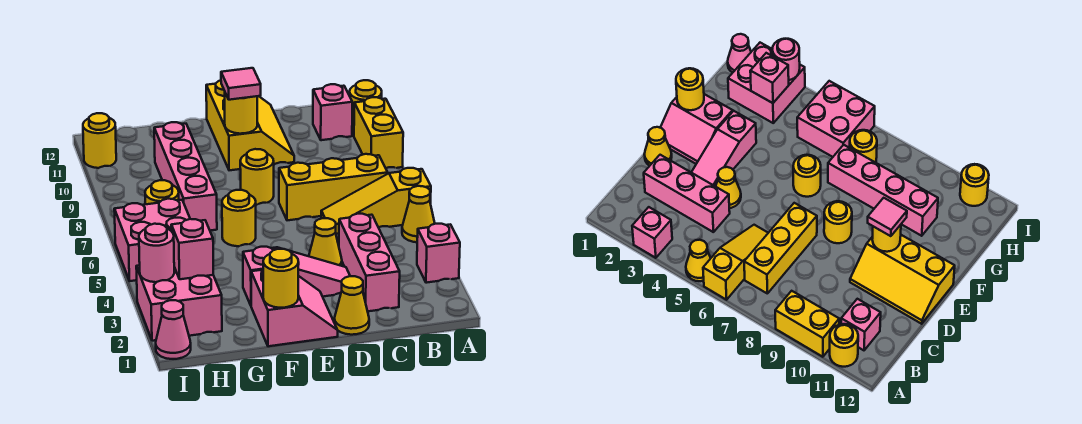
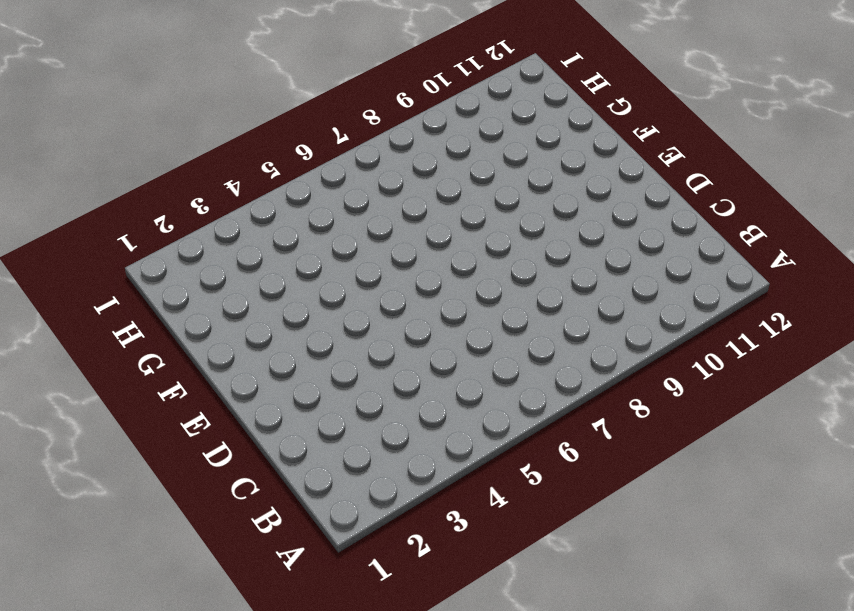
none -> pink brick A3 level 1
none -> yellow cone A5 level 1
none -> yellow slope A6:C6 level 1 top A

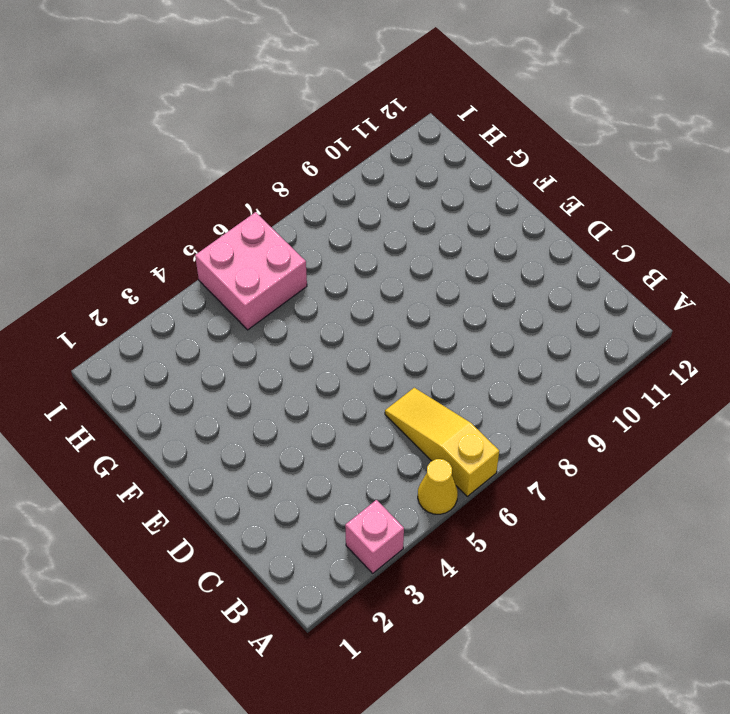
none -> yellow brick A9:A10 level 1
none -> yellow round brick A11 level 1
none -> yellow brick B7:D7 level 1

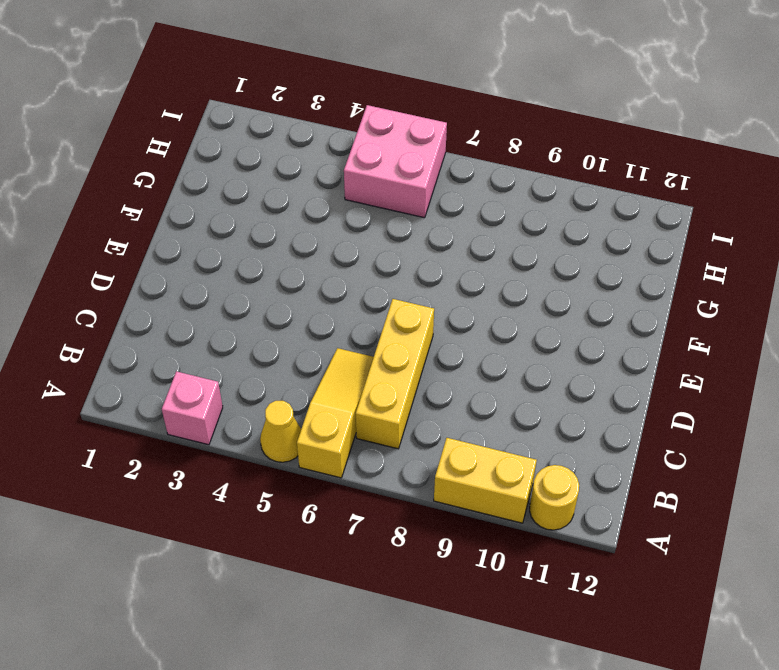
none -> pink brick B11 level 1
none -> pink brick C2:C4 level 1
none -> yellow cone D1 level 1

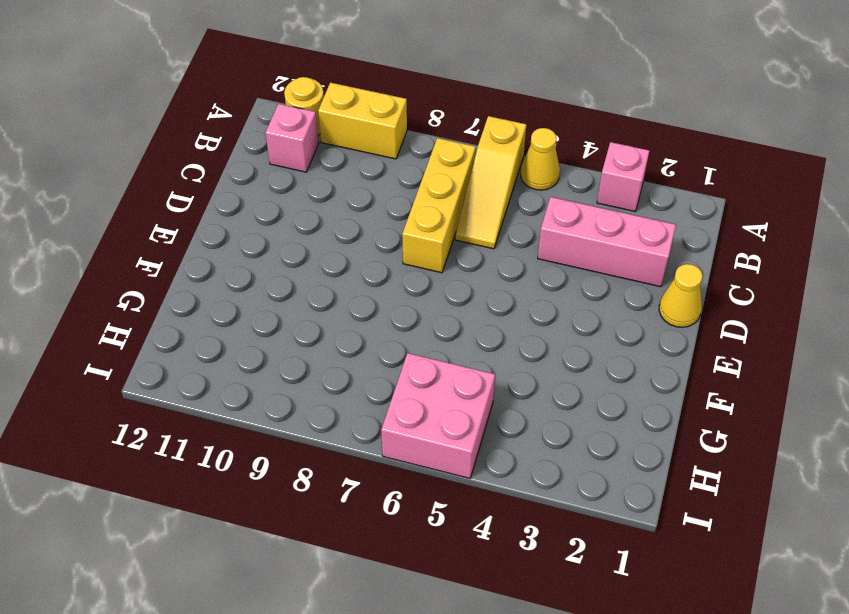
none -> pink slope D3:F3 level 1 top F
none -> yellow cone D4 level 1
none -> yellow slope D10:E12 level 1 top E

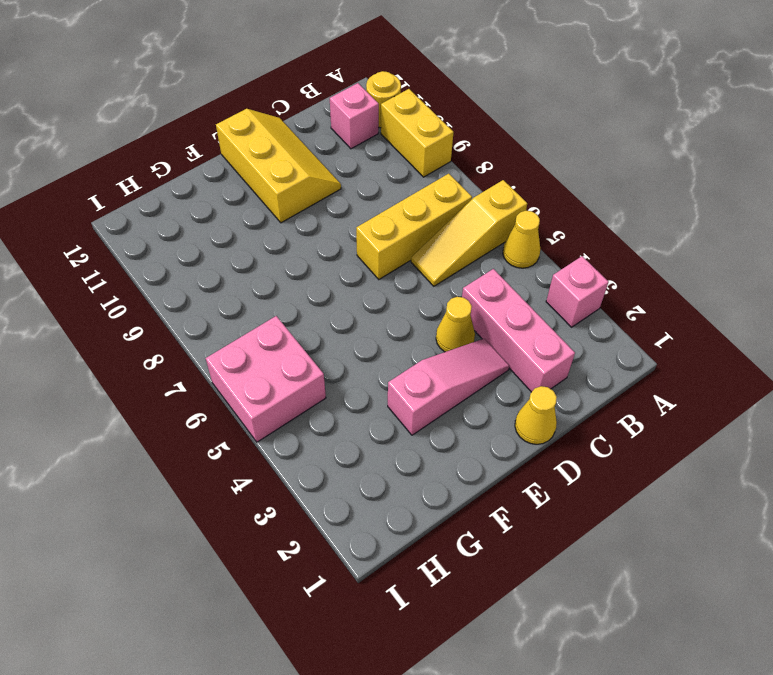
none -> pink slope E1:F2 level 1 top F
none -> yellow round brick E8 level 1
none -> yellow round brick F6 level 1

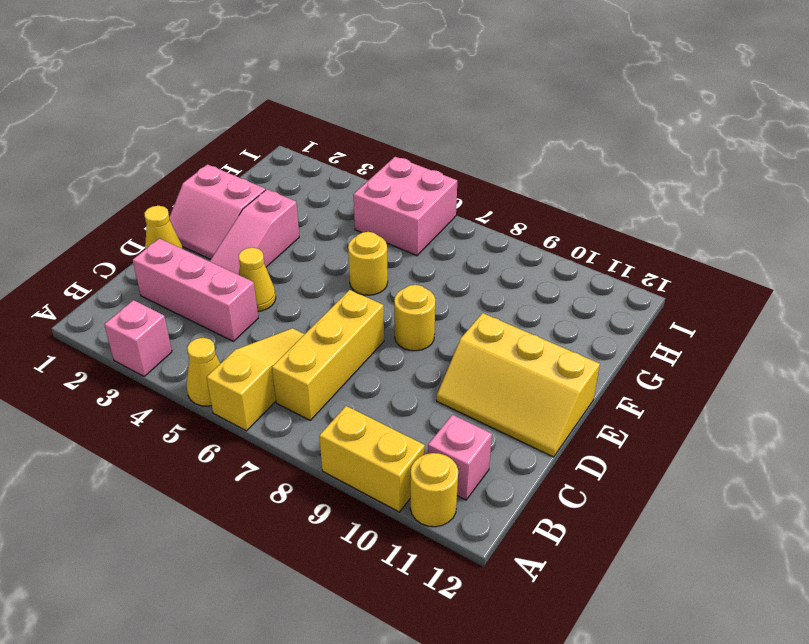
none -> pink brick G7:G10 level 1
none -> pink brick H2:I3 level 1
none -> yellow round brick H7 level 1

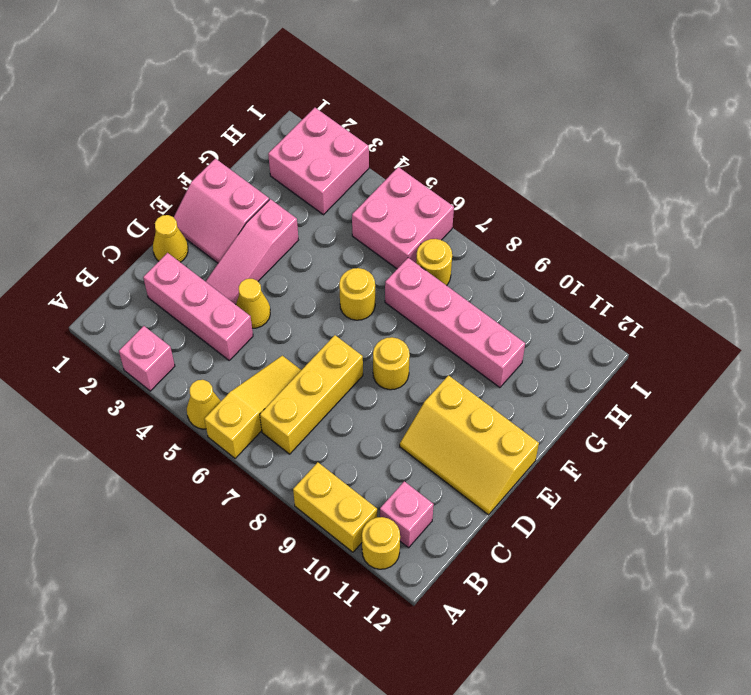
none -> pink cone I1 level 1
none -> yellow round brick I11 level 1
none -> yellow round brick E10 level 2

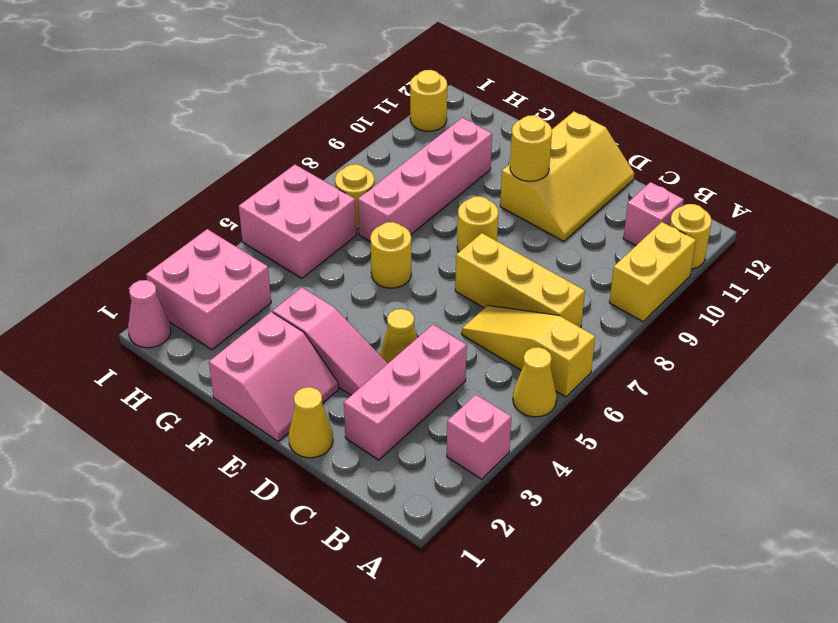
none -> yellow round brick F1 level 2
none -> pink brick H3 level 2
none -> pink round brick I3 level 2

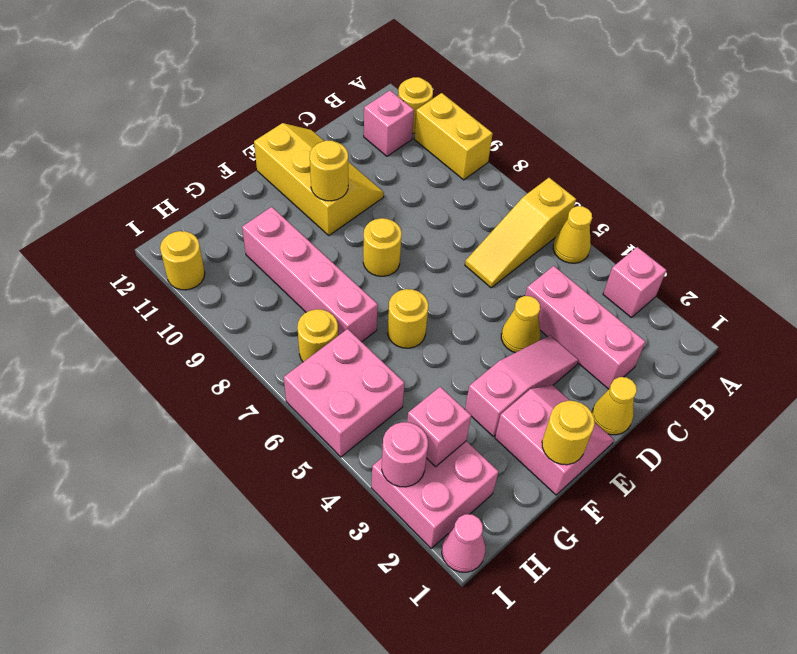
none -> yellow brick B7:D7 level 1
none -> pink tile E10 level 3

